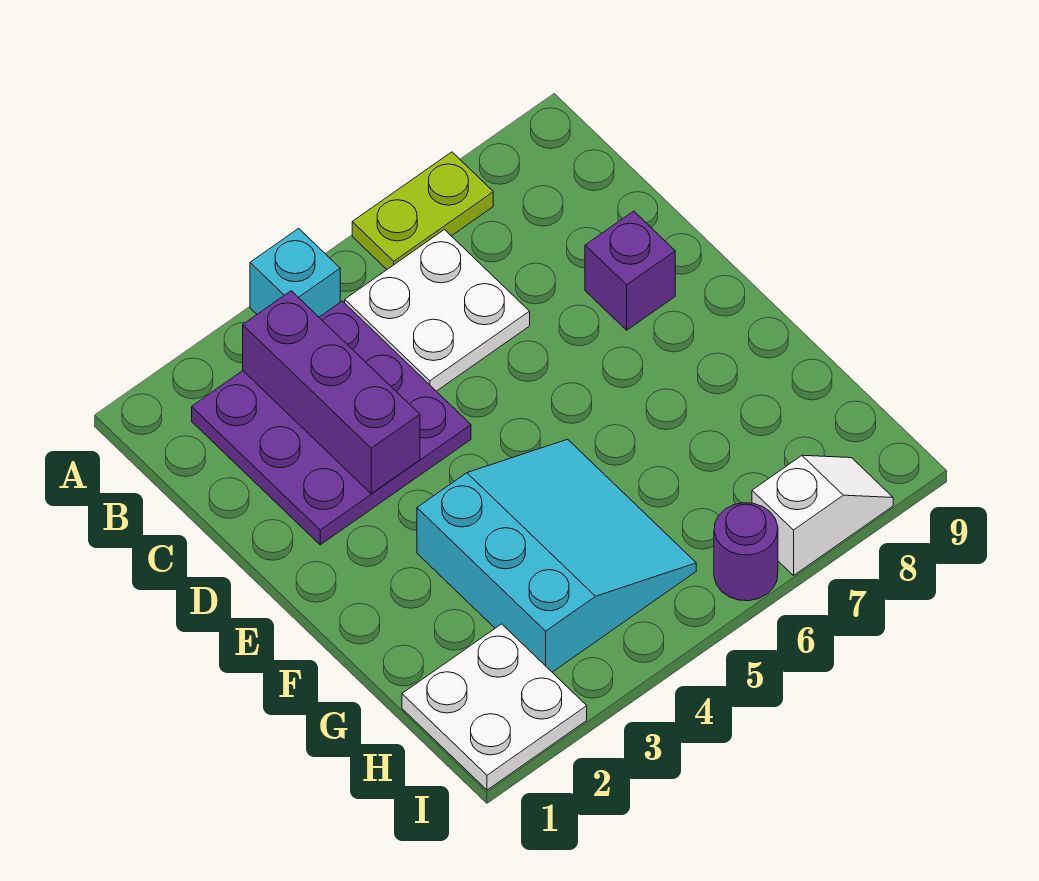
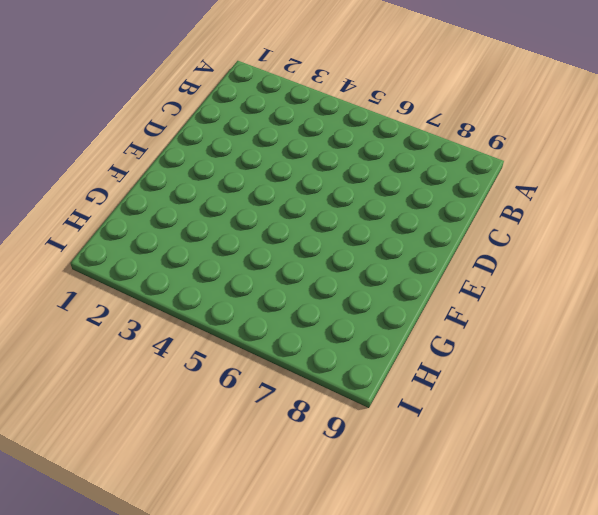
none -> cyan brick A4 level 1
none -> lime plate A6:A7 level 1

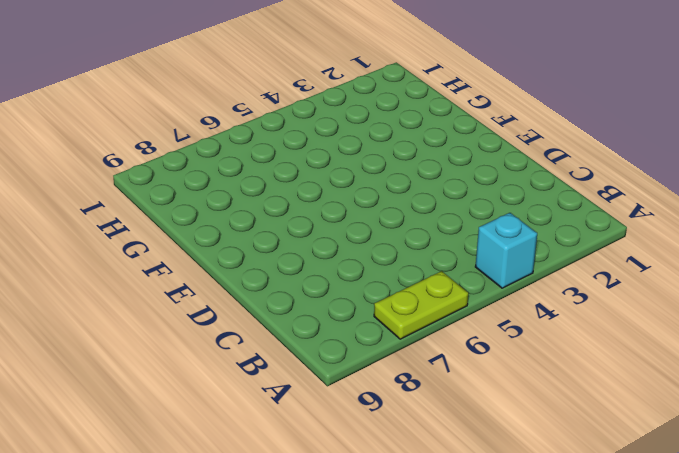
none -> purple plate B2:D4 level 1
none -> white plate B5:C6 level 1

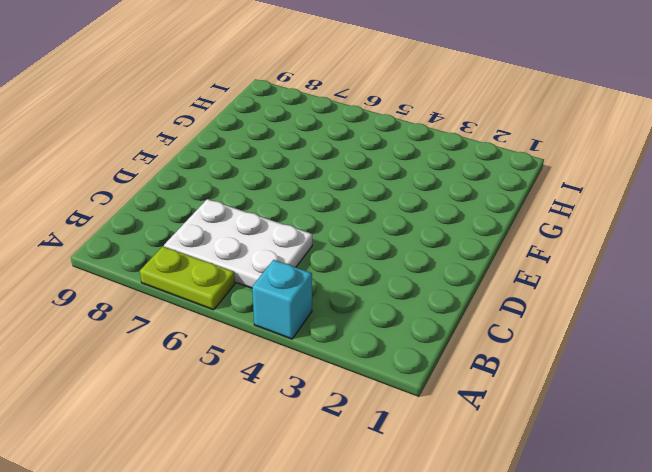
white plate B5:C7 level 1 -> white plate B5:C6 level 1
none -> purple plate B2:D4 level 1
none -> purple brick D8 level 1

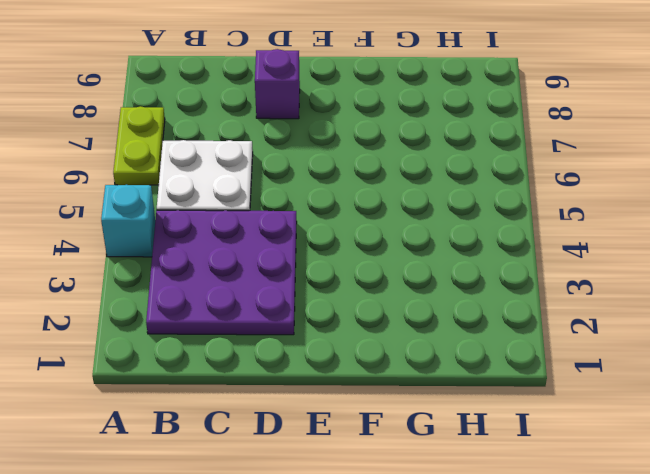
none -> cyan slope F3:H5 level 1 top 3
none -> white plate H1:I2 level 1

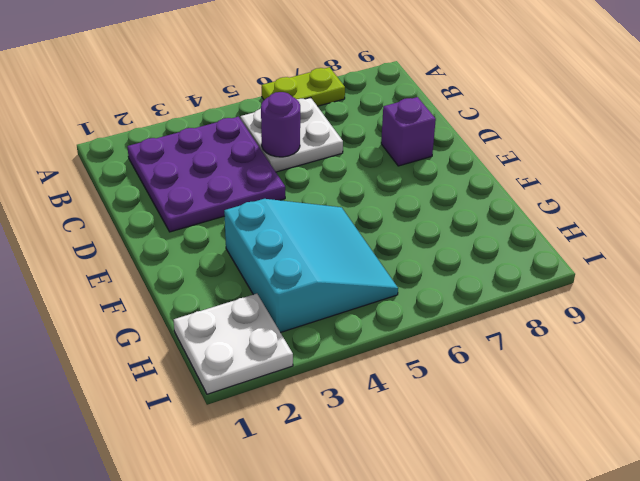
purple round brick C5 level 2 -> purple round brick I6 level 1
none -> cyan brick A4 level 1
none -> white slope I7:I8 level 1 top 7

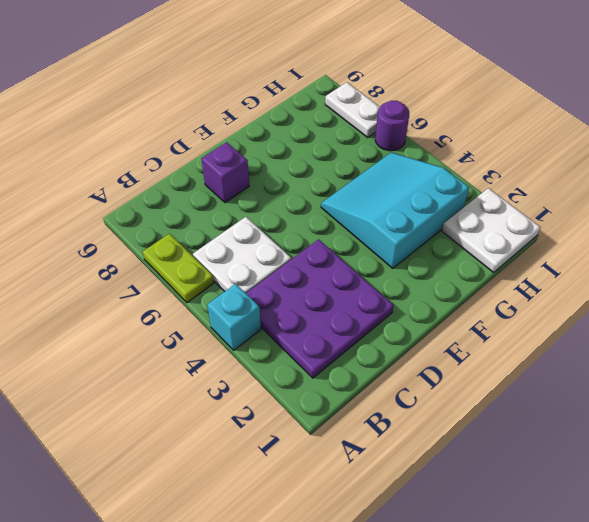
white plate I7:I8 level 1 -> white slope I7:I8 level 1 top 7
none -> purple brick B3:D3 level 2

